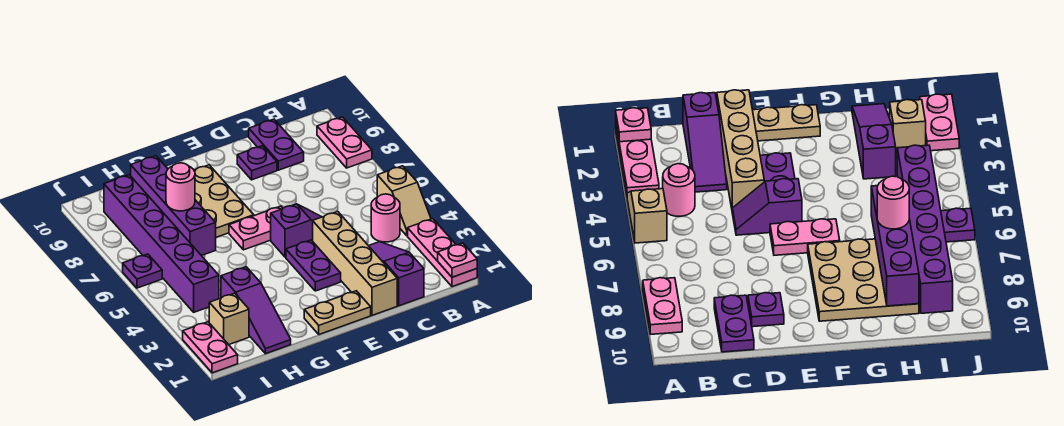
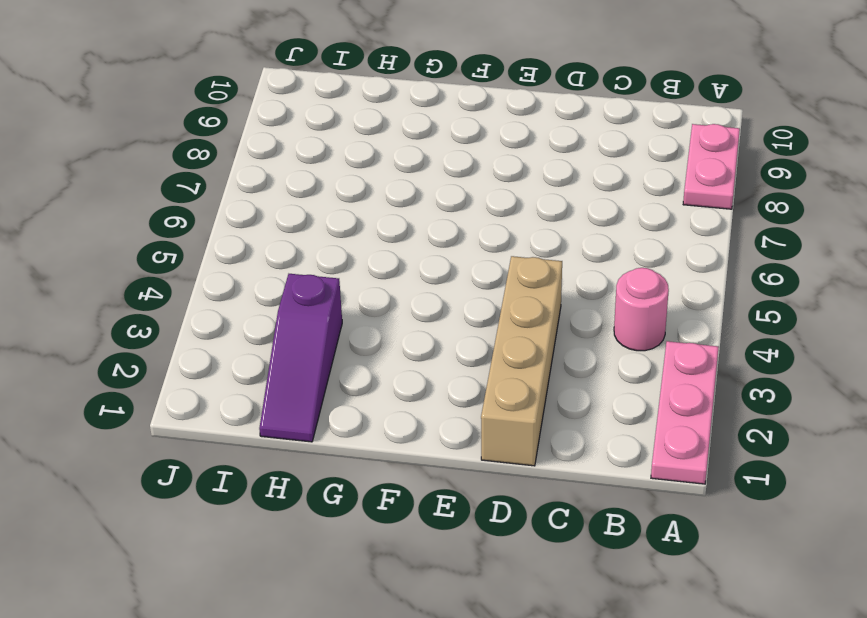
none -> tan slope A4:A5 level 1 top 5
none -> purple slope C1:C3 level 1 top 1
none -> purple plate C9:C10 level 1

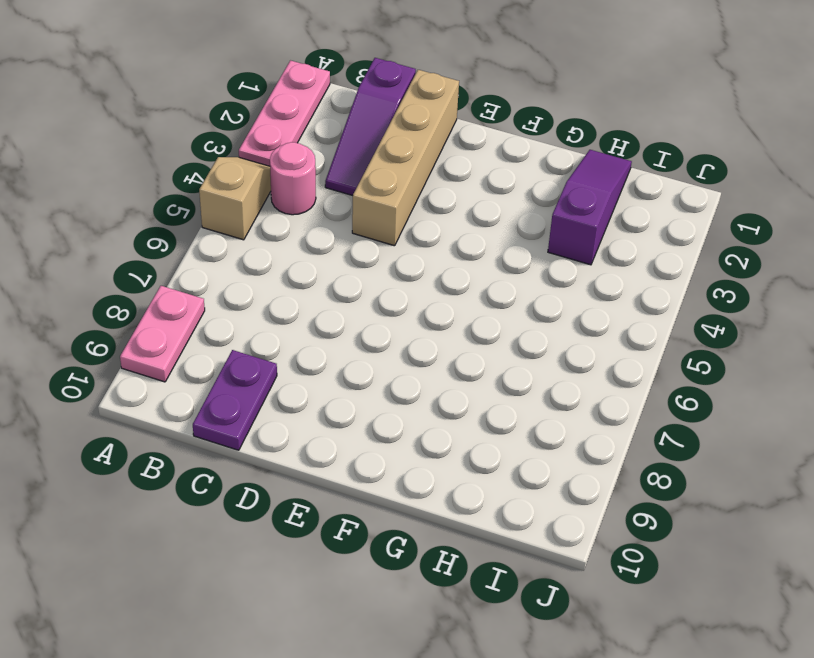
none -> purple slope D5:E5 level 1 top E
none -> purple plate D9 level 1
none -> tan plate E1:F1 level 1

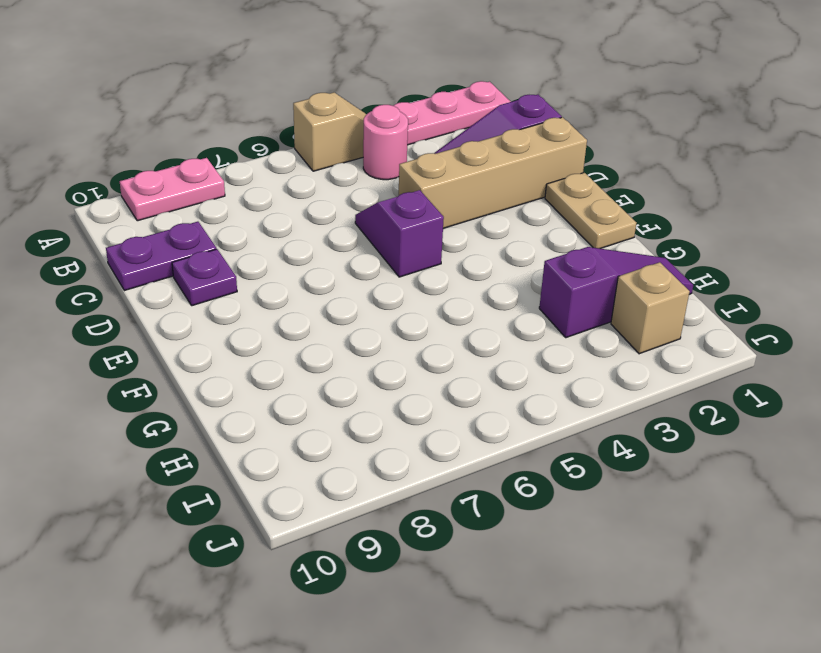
none -> purple plate E3:E4 level 1
none -> pink plate E6:F6 level 1
none -> tan plate F7:H9 level 1

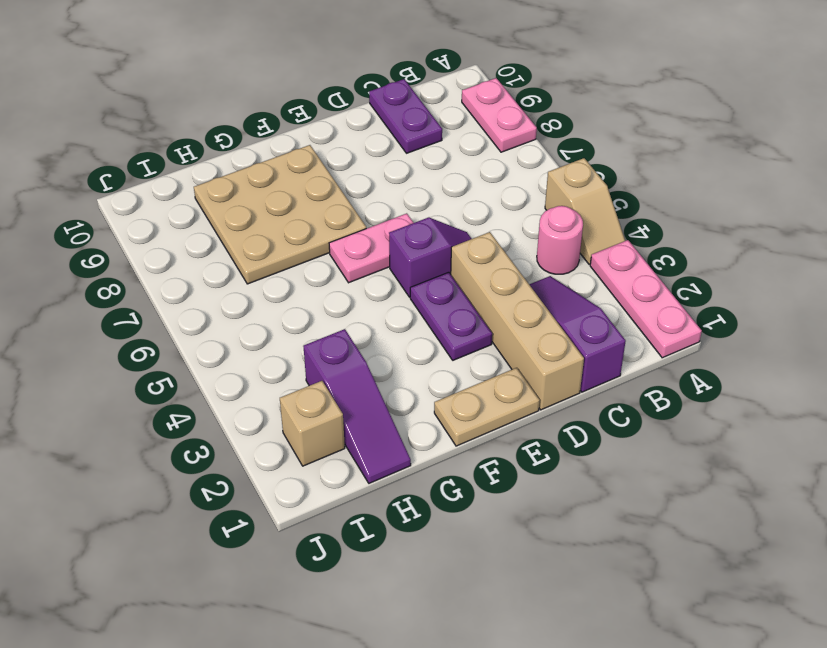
none -> purple plate D9 level 1
none -> purple brick I4:I9 level 1
none -> pink plate J1:J2 level 1

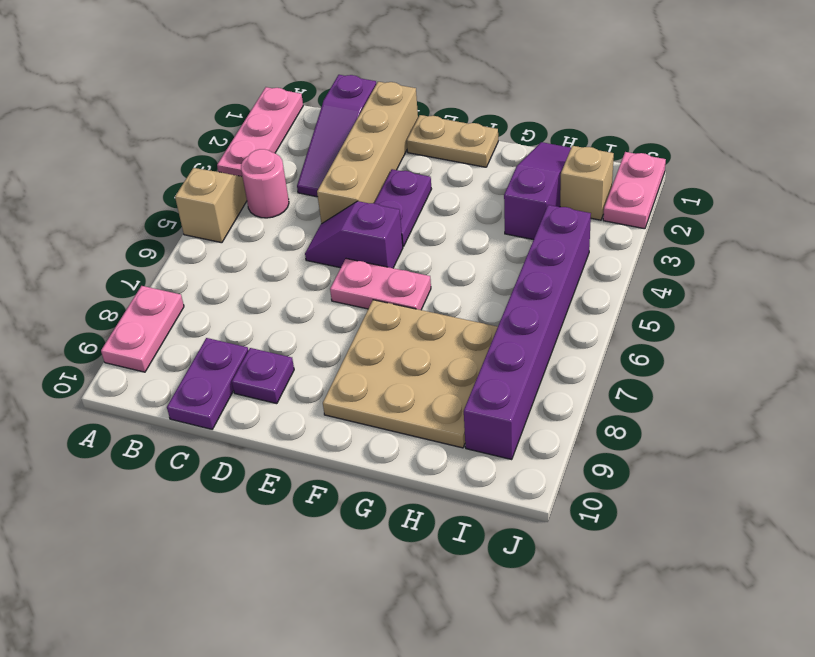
none -> purple plate J6 level 1
none -> pink plate A1 level 2
none -> purple brick H6:H9 level 2

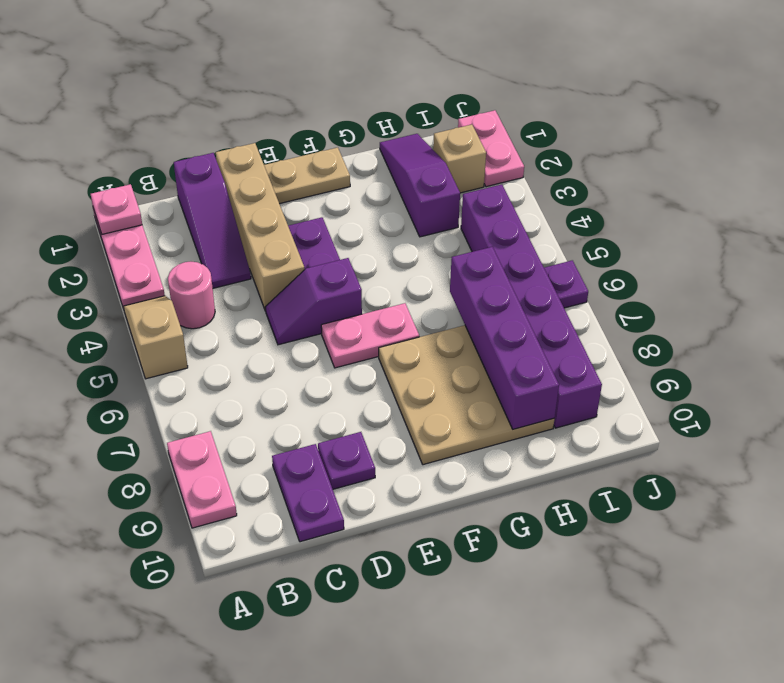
none -> pink round brick H7 level 3

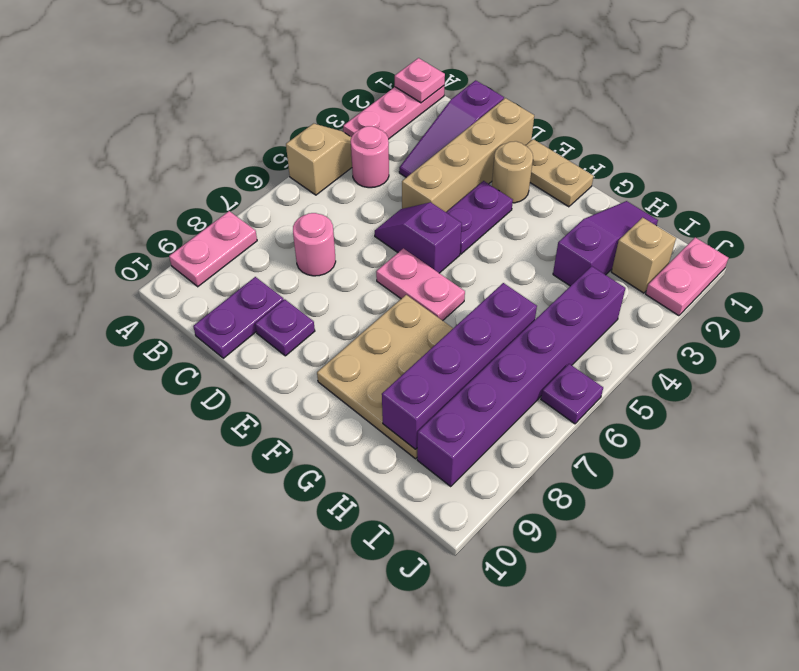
pink round brick C7 level 1 -> pink round brick H7 level 3
tan round brick E2 level 1 -> none

